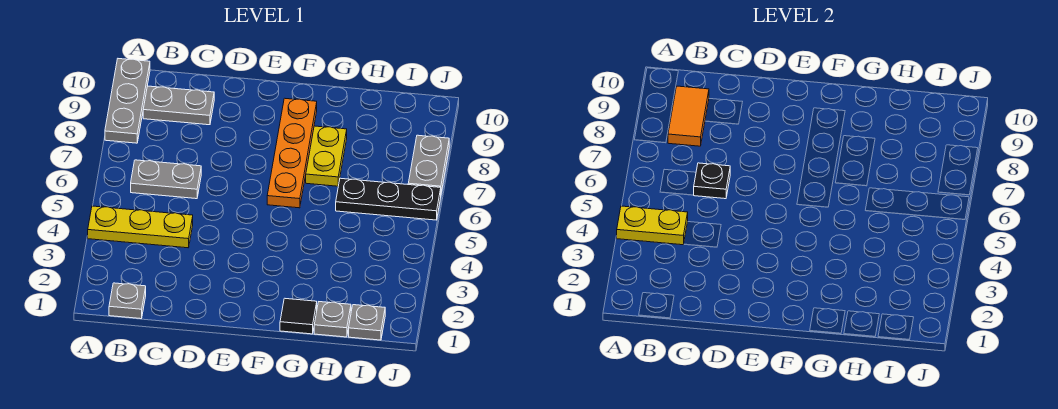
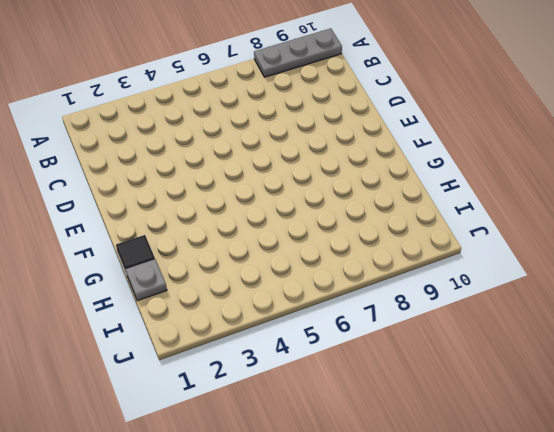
none -> yellow plate A4:C4 level 1
none -> grey plate B1 level 1
none -> grey plate B6:C6 level 1

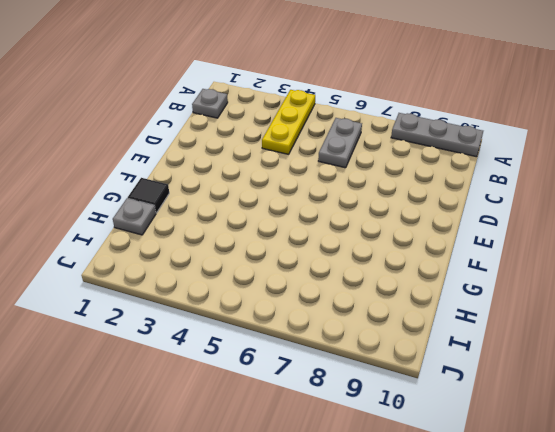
none -> grey plate B9:C9 level 1
none -> orange plate F6:F9 level 1
none -> yellow plate G7:G8 level 1

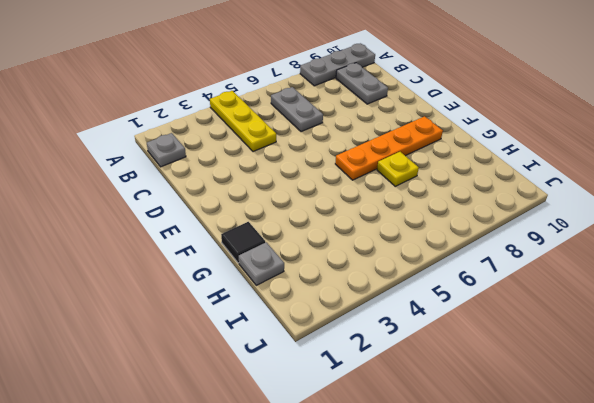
yellow plate G7 level 1 -> yellow plate G7:G8 level 1
none -> black plate H6:J6 level 1
none -> grey plate I1 level 1
none -> grey plate J7:J8 level 1

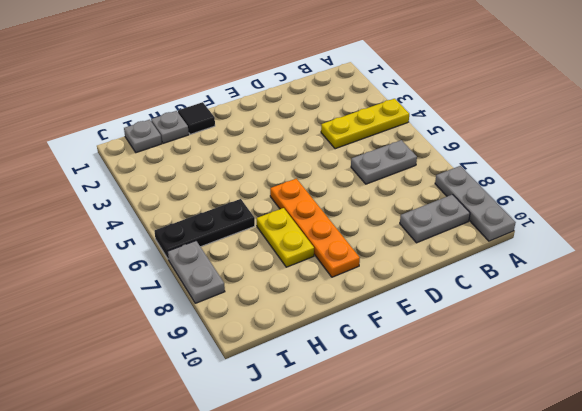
none -> grey plate B1 level 1
none -> yellow plate A4:B4 level 2
none -> orange tile B8:B9 level 2

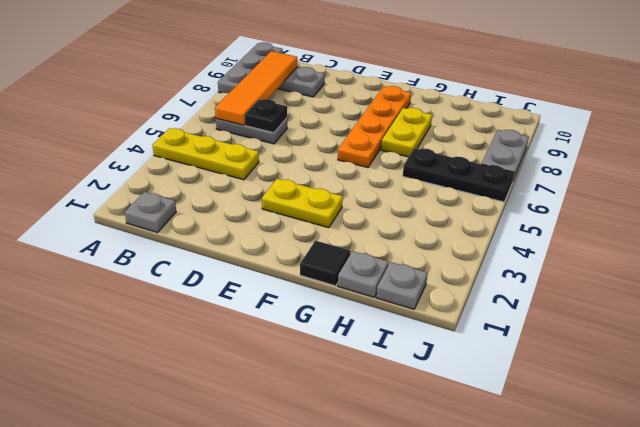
orange tile B6:B9 level 2 -> orange tile B8:B9 level 2
yellow plate E3:F3 level 1 -> yellow plate A4:B4 level 2

